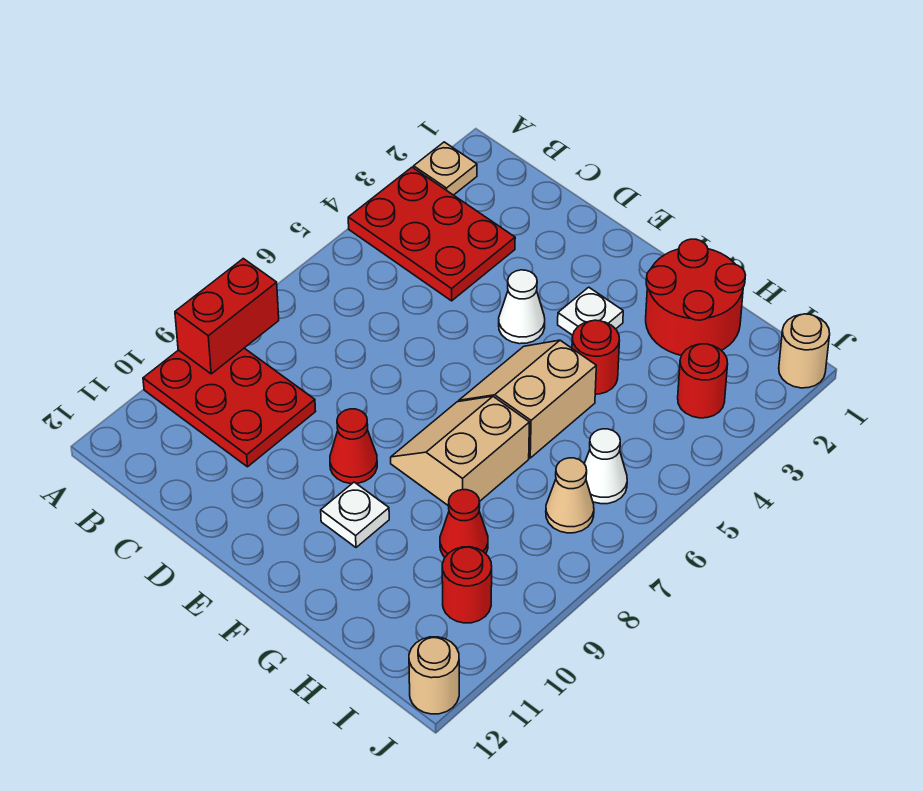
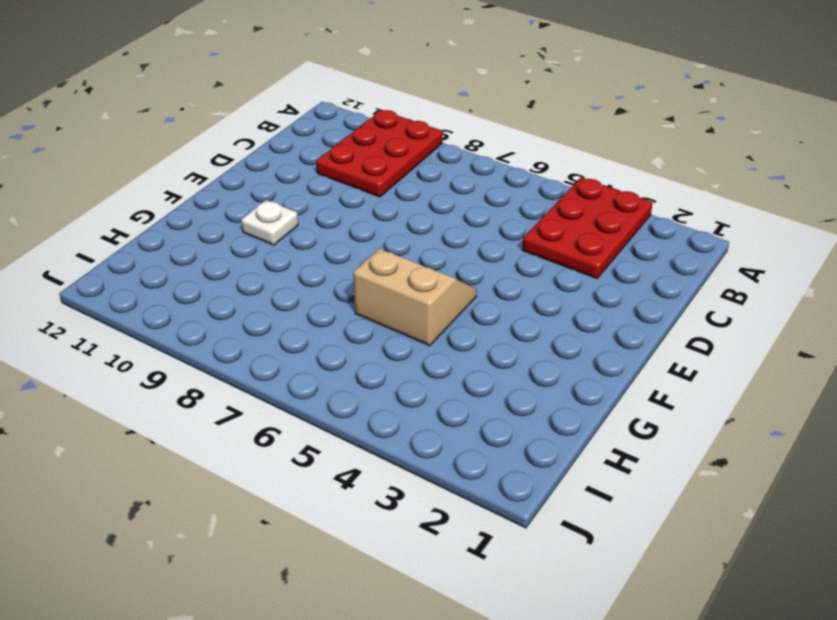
none -> tan plate A2 level 1
none -> white cone E4 level 1
none -> red cone E9 level 1

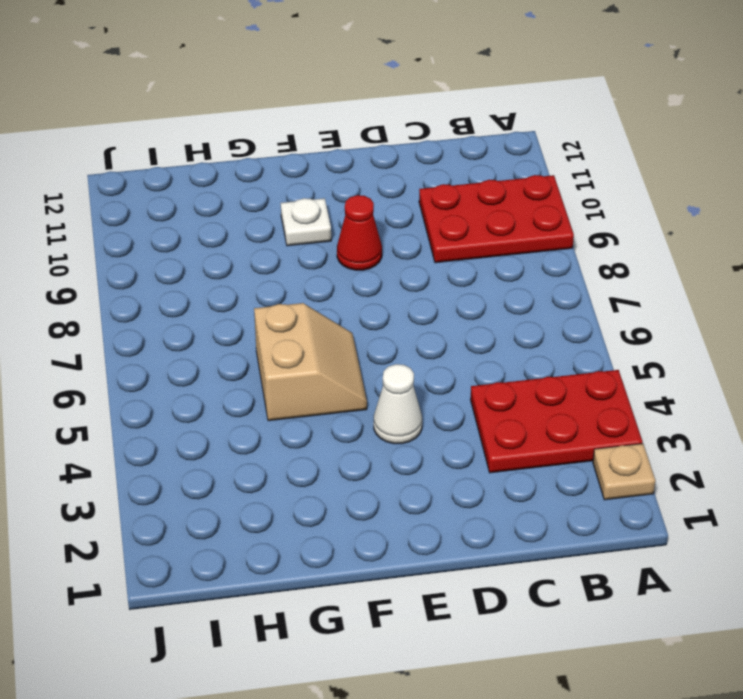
none -> white plate F3 level 1
none -> tan slope F7:G8 level 1 top G
none -> red round brick G1:H2 level 1

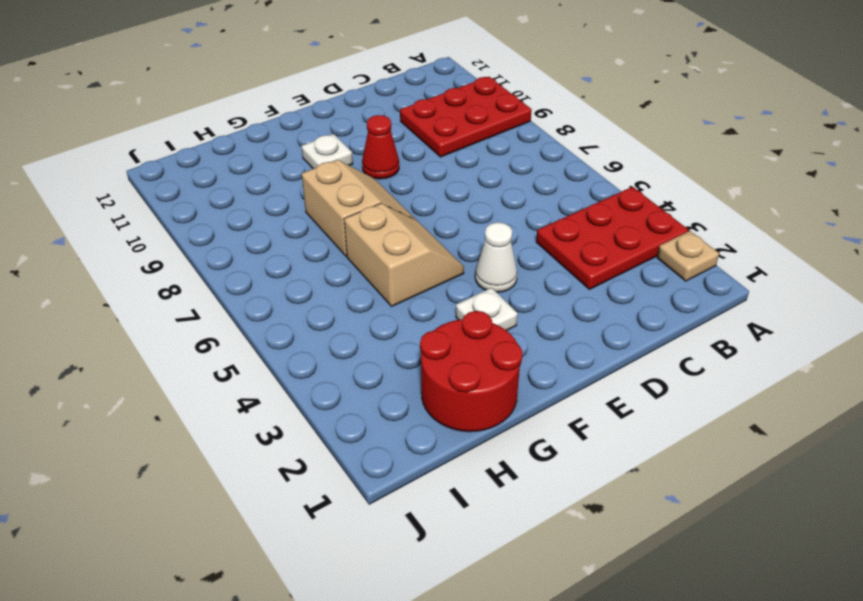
none -> red round brick G4 level 1
none -> red cone H9 level 1
none -> red round brick I3 level 1

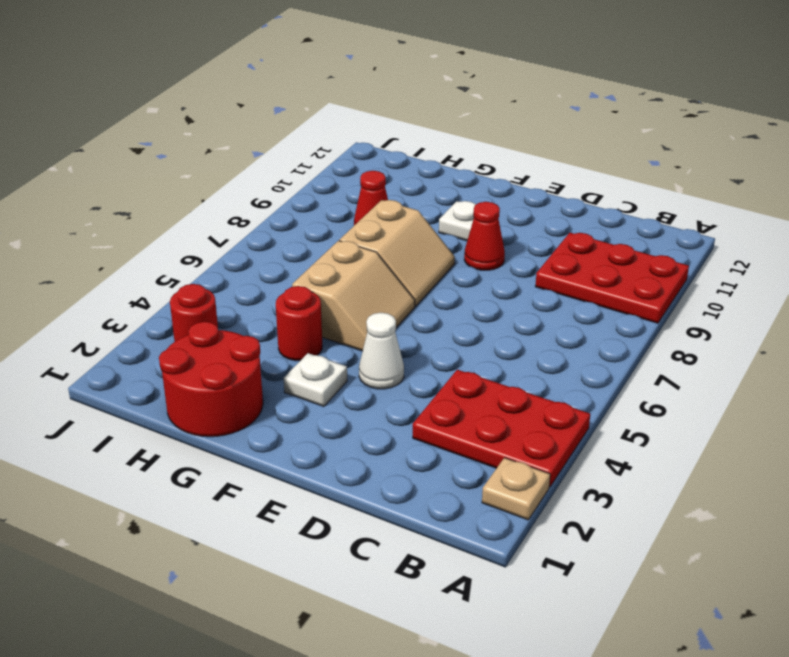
none -> white cone I6 level 1
none -> tan cone I7 level 1
none -> red round brick I10 level 1

